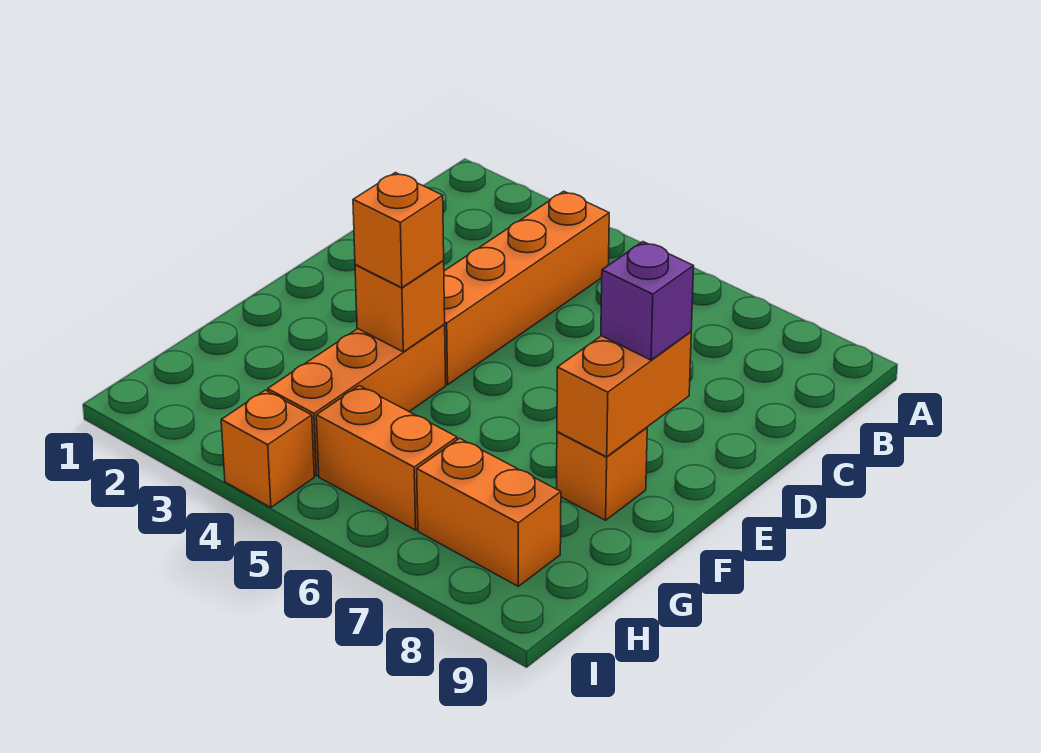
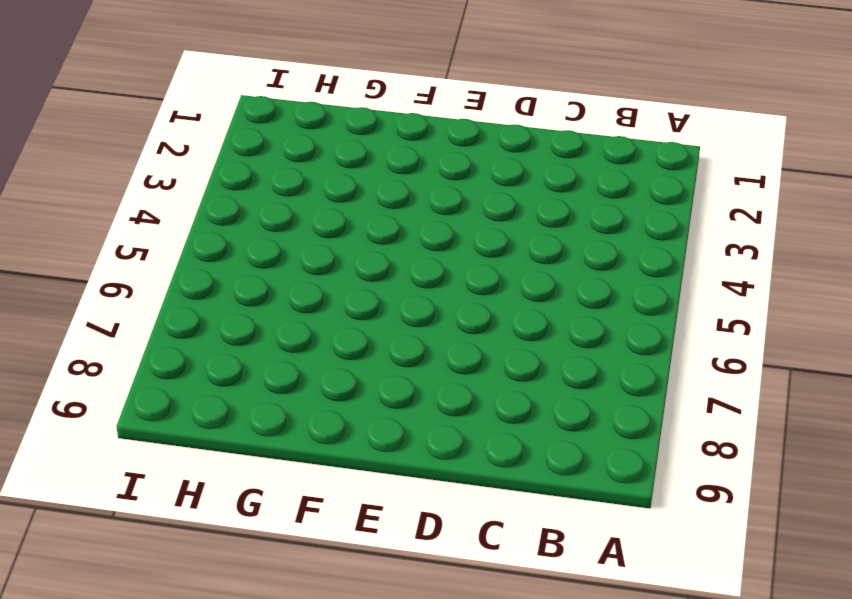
none -> orange brick B4:E4 level 1
none -> orange brick F4:H4 level 1

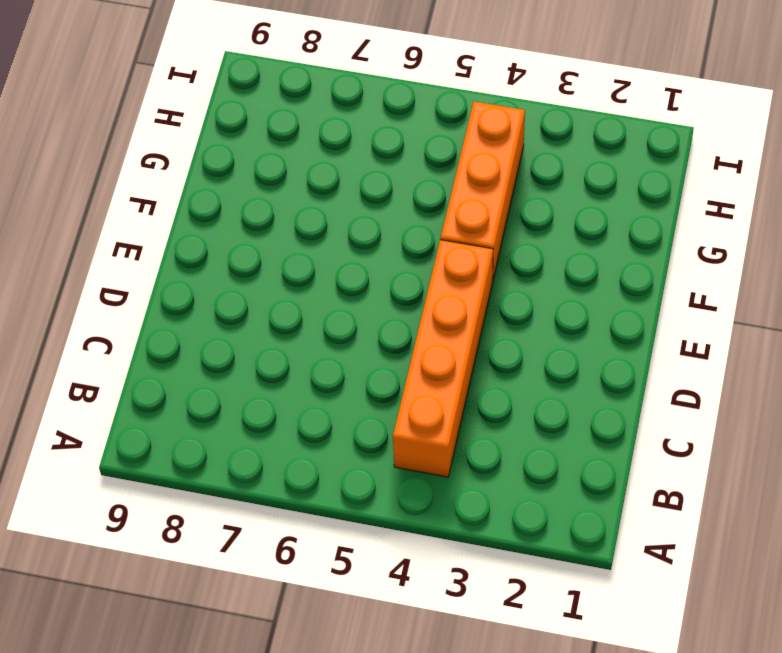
none -> orange brick F8 level 1
none -> orange brick H5:H6 level 1

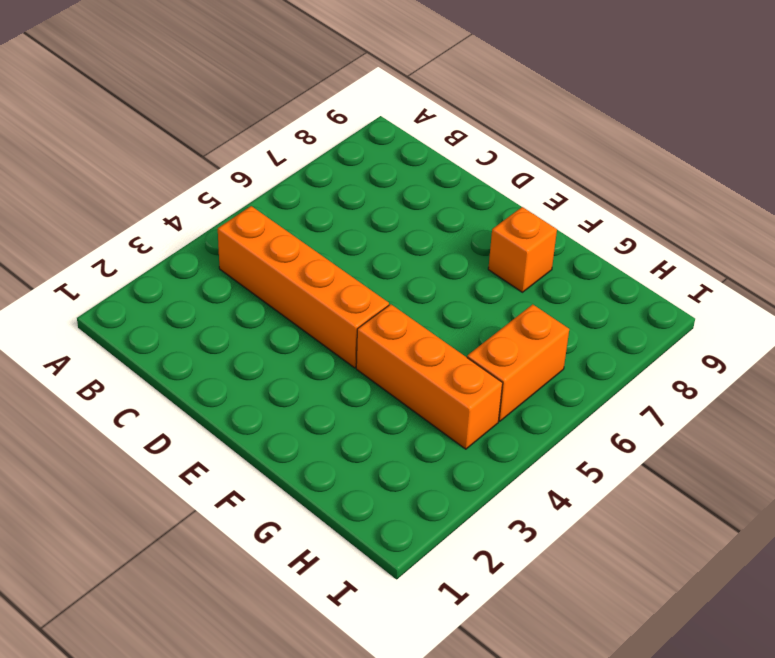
none -> orange brick H7:H8 level 1
none -> orange brick I4 level 1

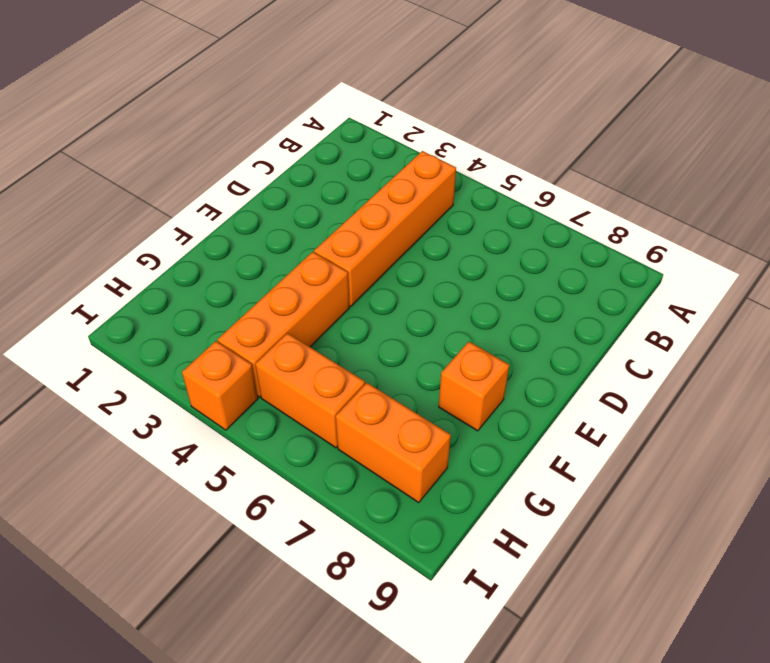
none -> orange brick E8:F8 level 2
none -> orange brick F4 level 2

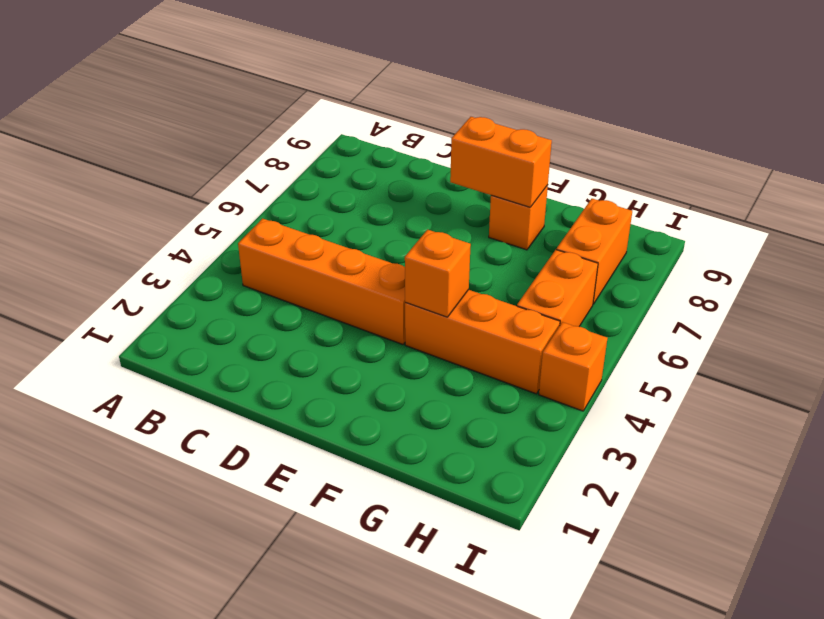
none -> purple brick E8 level 3
none -> orange brick F4 level 3

